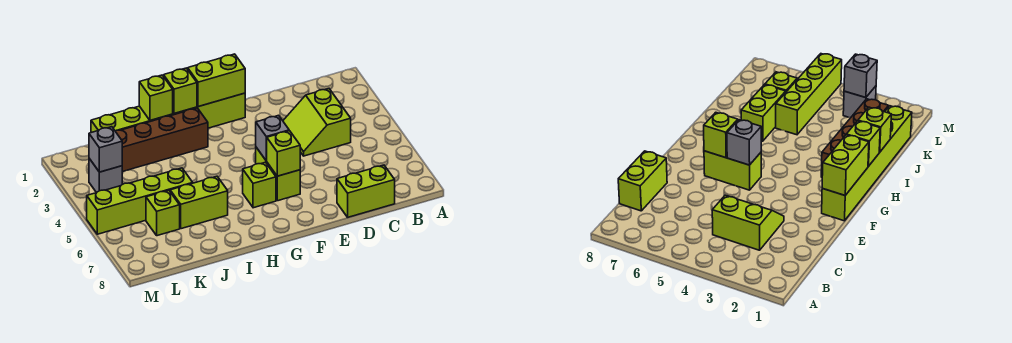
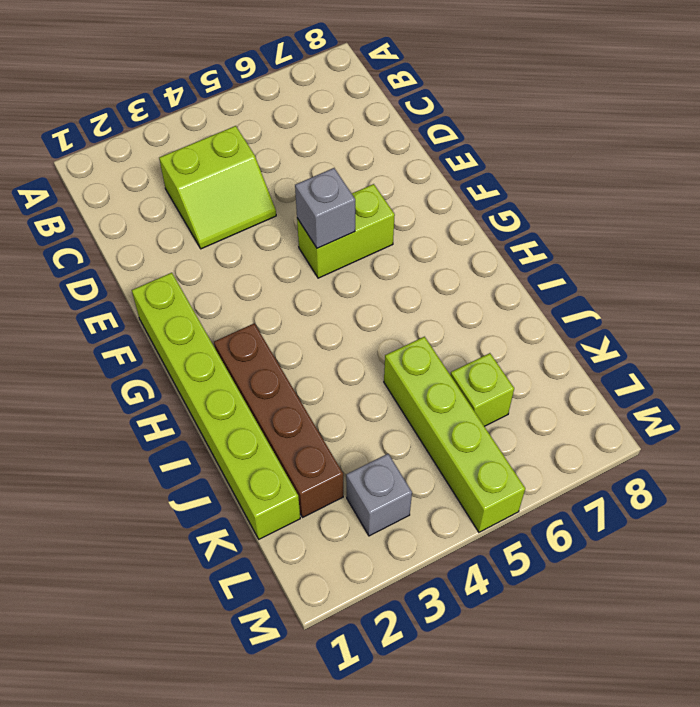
none -> lime brick C8:D8 level 1
none -> lime brick G6 level 1
none -> lime brick I6:J6 level 1

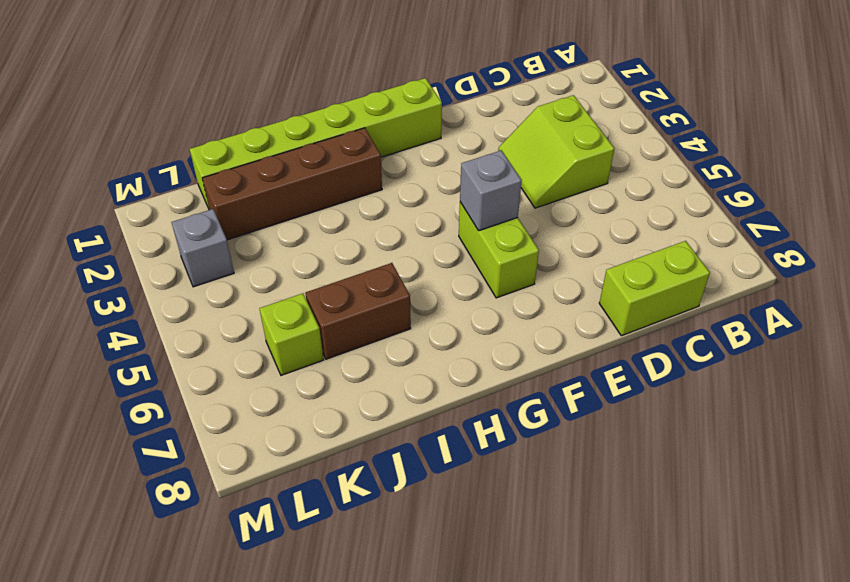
brown brick I6:J6 level 1 -> lime brick I6:J6 level 1
none -> lime brick G6 level 1
none -> lime brick J5:M5 level 1
none -> lime brick F1:G1 level 2

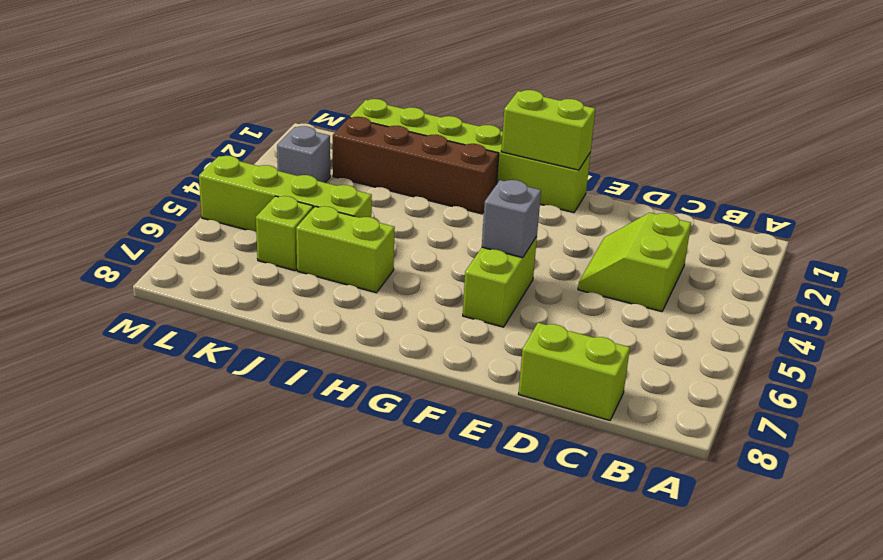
none -> lime brick G6 level 1
none -> lime brick F6 level 2
none -> lime brick H1 level 2

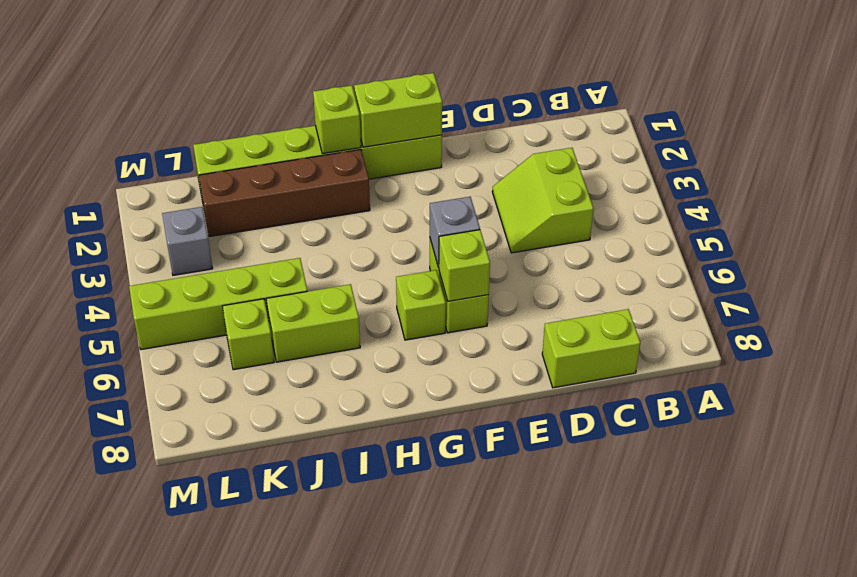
none -> lime brick I1 level 2
none -> grey brick L3 level 2

